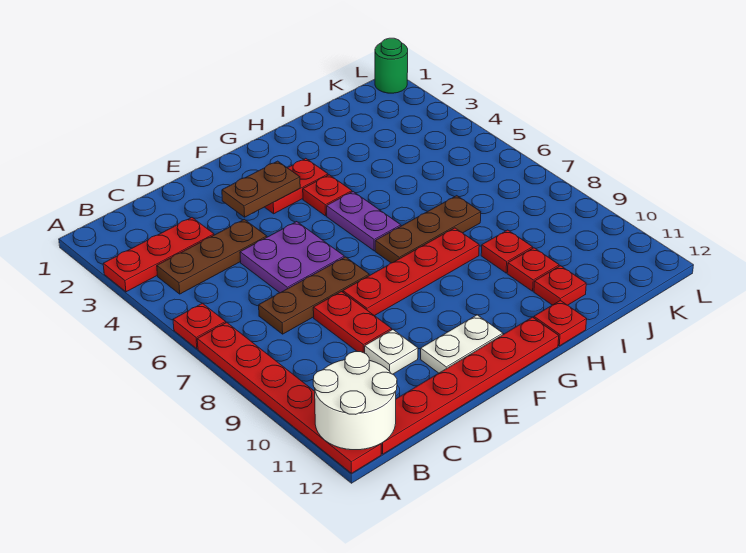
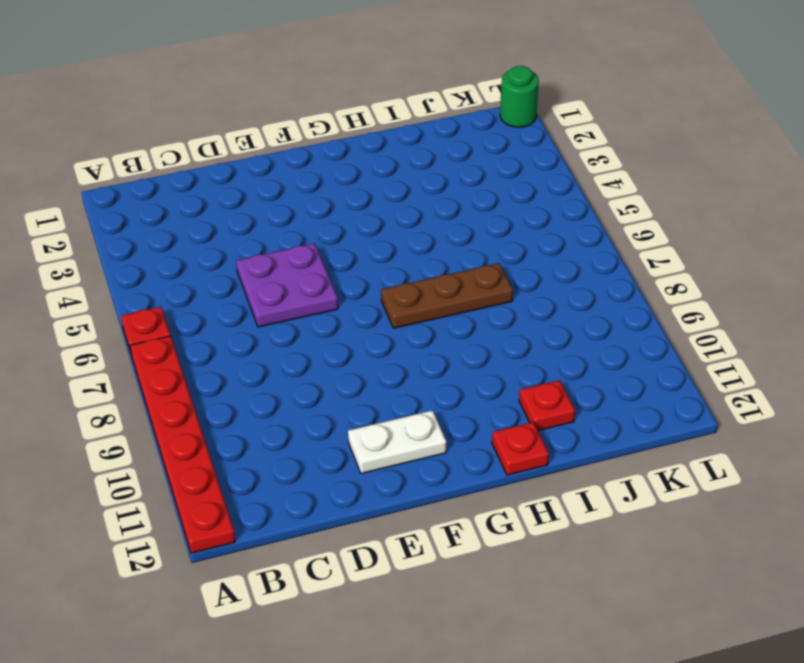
none -> red plate A3:C3 level 1
none -> brown plate B4:D4 level 1
none -> red plate B12:G12 level 1

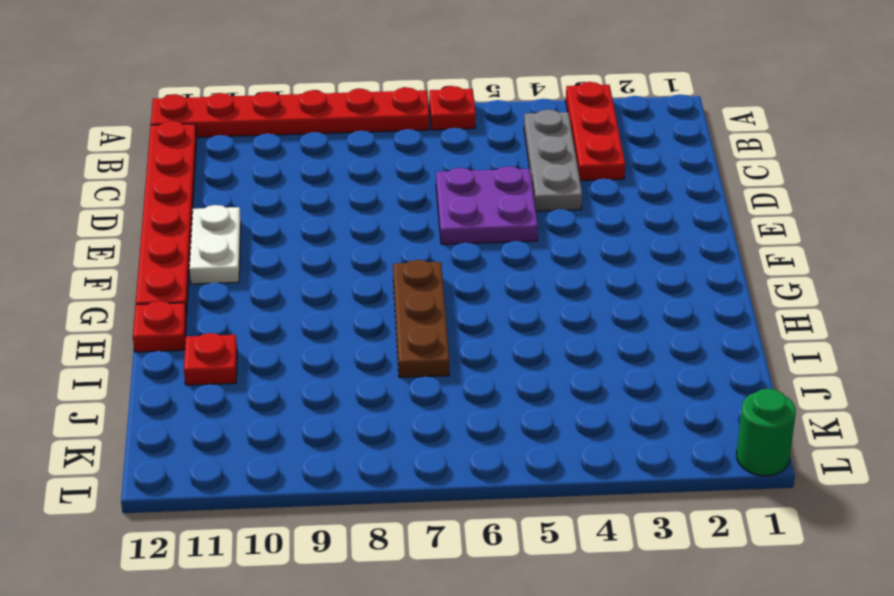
grey plate B4:D4 level 1 -> brown plate B4:D4 level 1
none -> brown plate C7:E7 level 1
none -> red plate D8:D9 level 1
none -> white plate D10 level 1

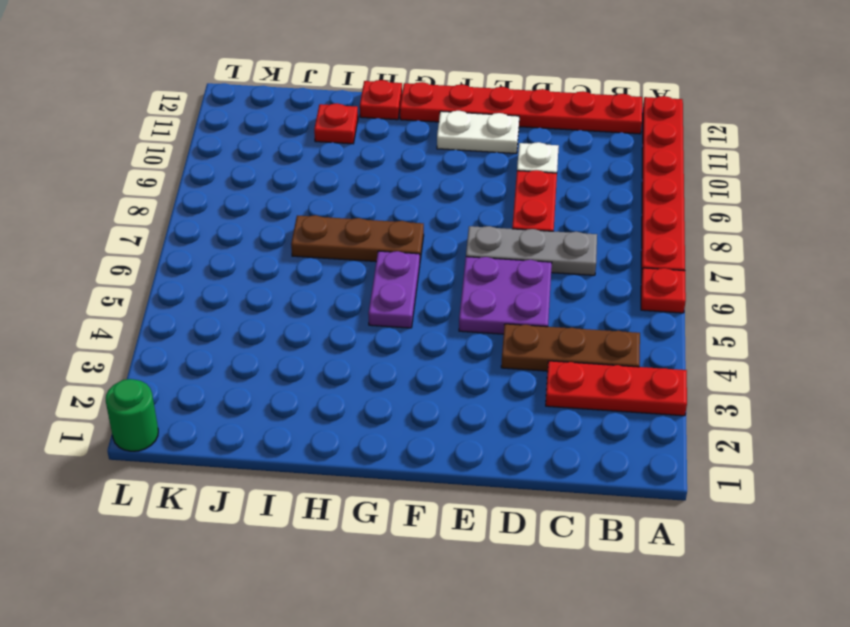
grey plate C7:E7 level 1 -> brown plate C7:E7 level 1
none -> red plate E8:H8 level 1
none -> red plate F3:G3 level 1
none -> red plate G4 level 1

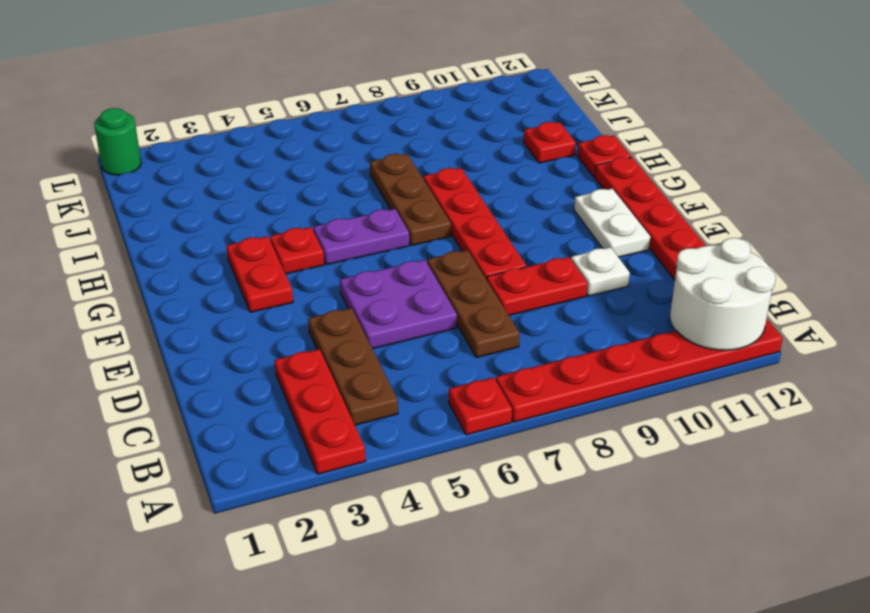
none -> red plate I9 level 1
none -> red plate I10 level 1
none -> brown plate E3:F3 level 2

